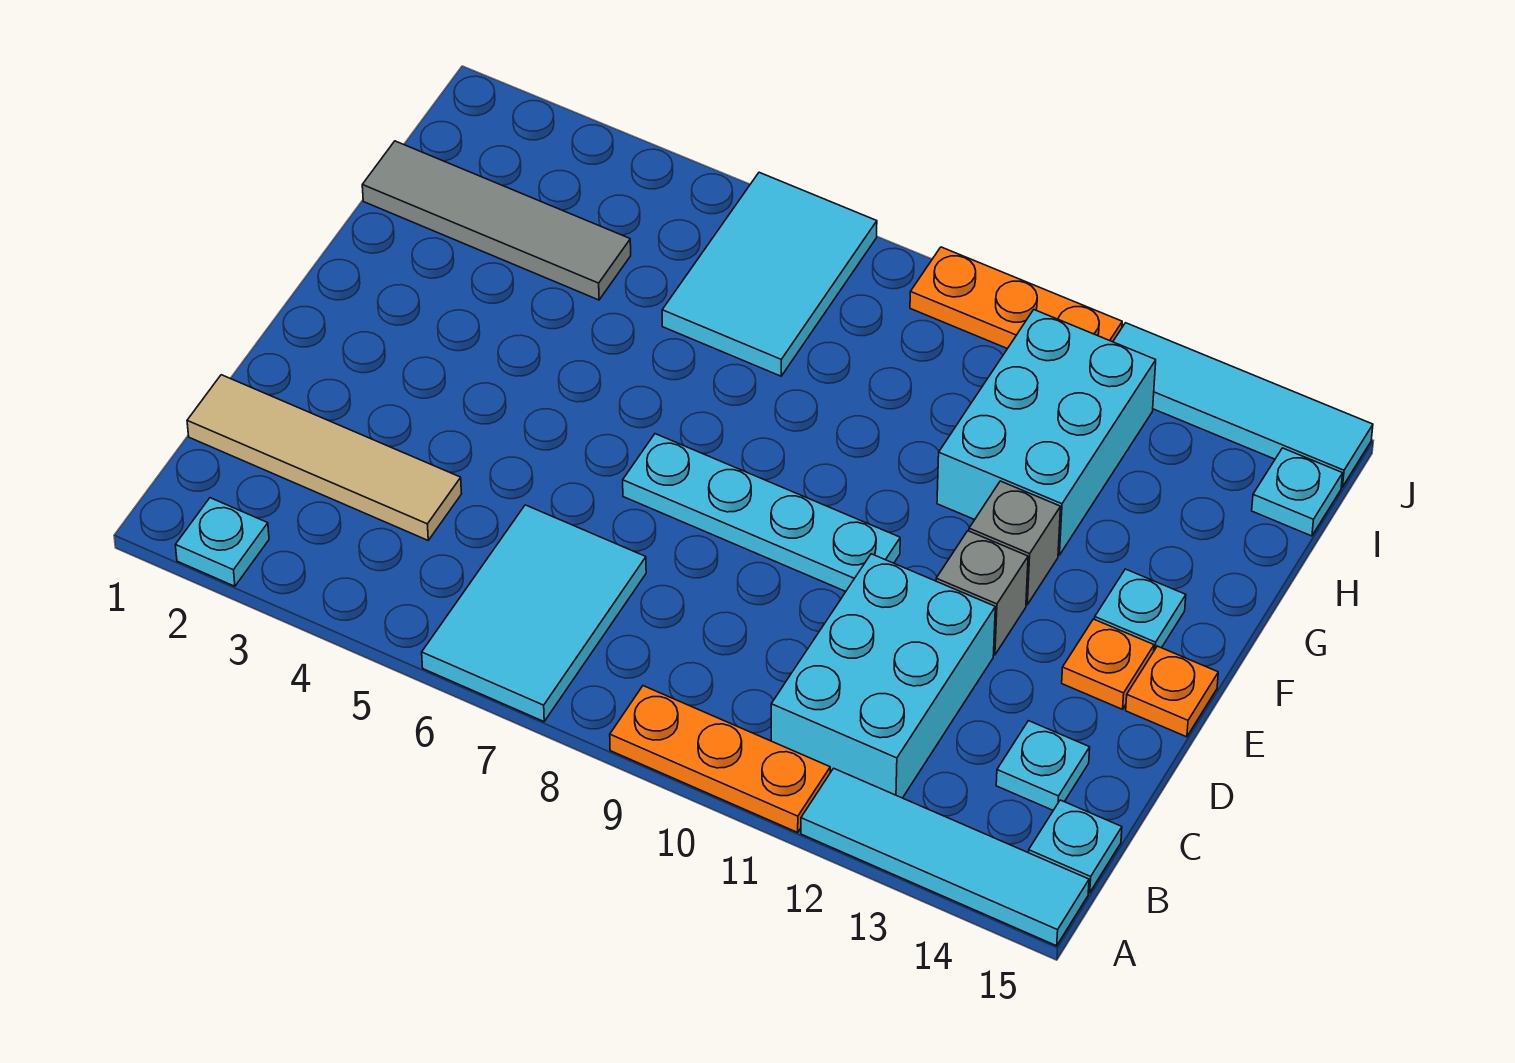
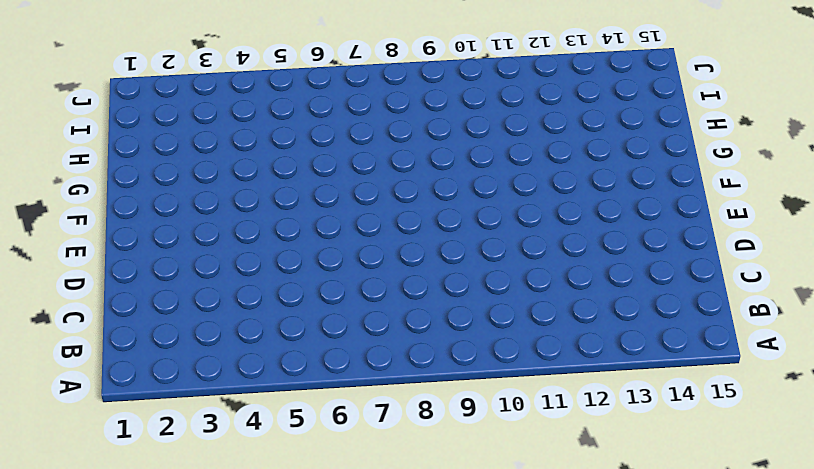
none -> cyan plate A2 level 1
none -> cyan tile A6:C7 level 1
none -> orange plate A9:A11 level 1

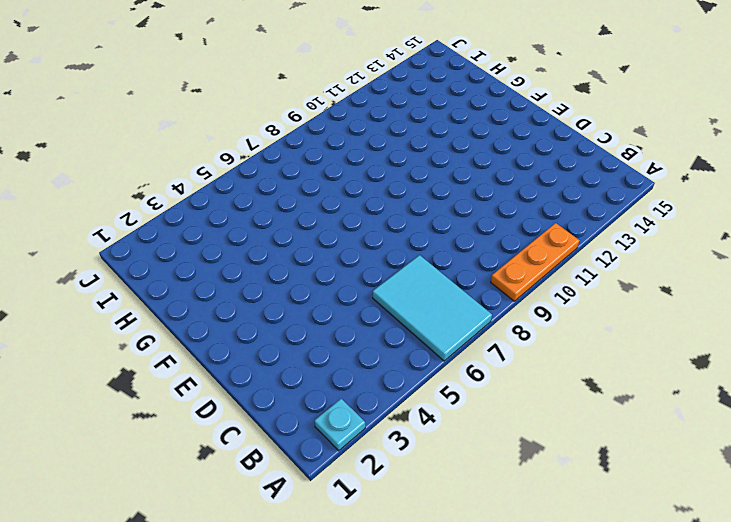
none -> cyan tile A12:A15 level 1
none -> cyan brick B11:D12 level 1
none -> cyan plate B15 level 1

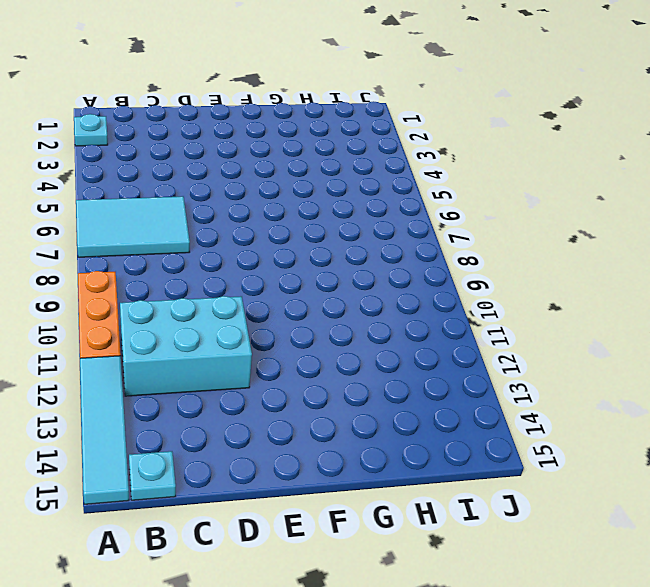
none -> tan tile C1:C4 level 1
none -> cyan plate C14 level 1
none -> cyan plate E7:E10 level 1

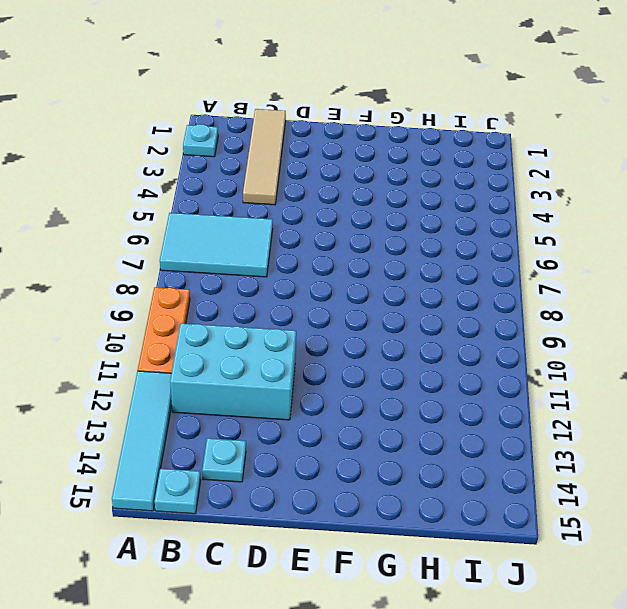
none -> cyan plate E7:E10 level 1
none -> grey brick E12 level 1
none -> orange plate E14 level 1

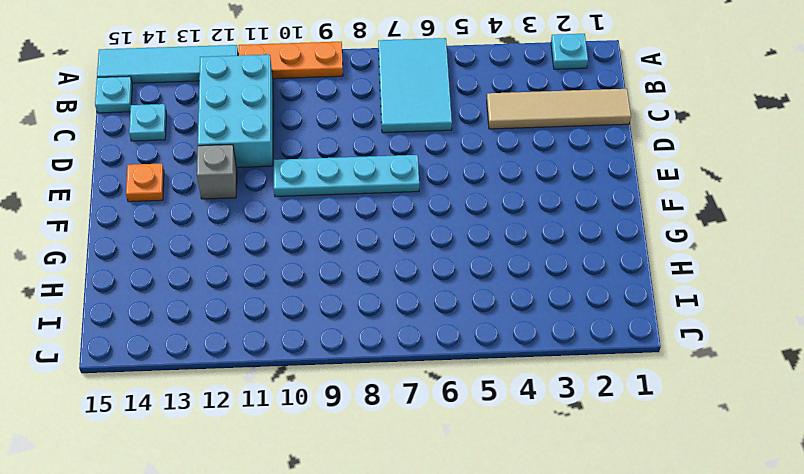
none -> orange plate E15 level 1
none -> grey brick F12 level 1
none -> cyan plate F14 level 1

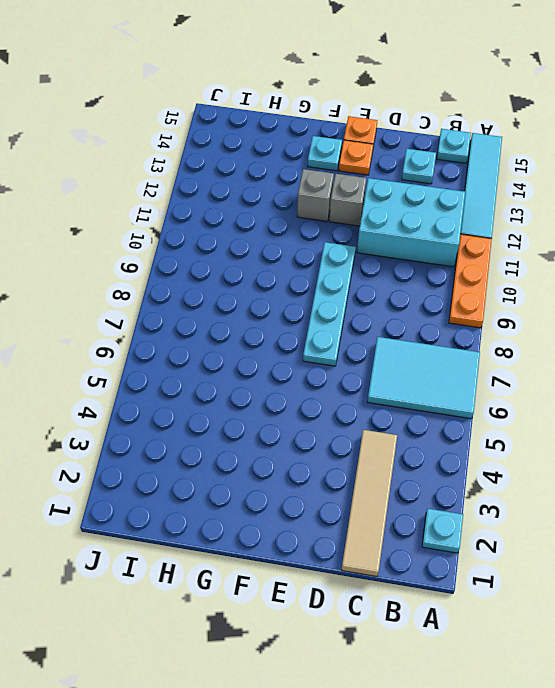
none -> cyan brick G11:I12 level 1
none -> grey tile H1:H4 level 1
none -> cyan tile H6:J7 level 1

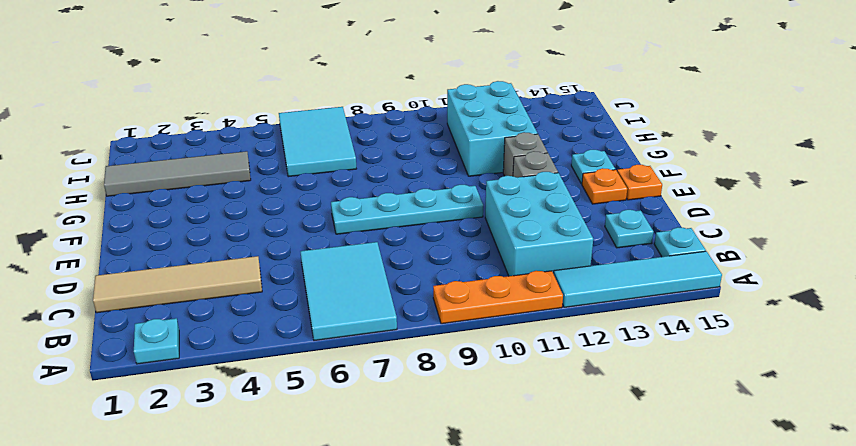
none -> cyan plate I15 level 1
none -> orange plate J9:J11 level 1
none -> cyan tile J12:J15 level 1

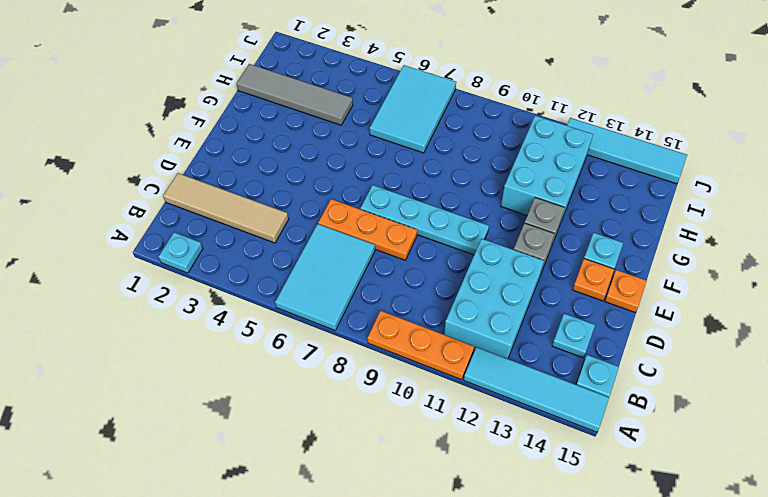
orange plate D6:D8 level 1 -> orange plate J9:J11 level 1
none -> cyan plate I15 level 1

